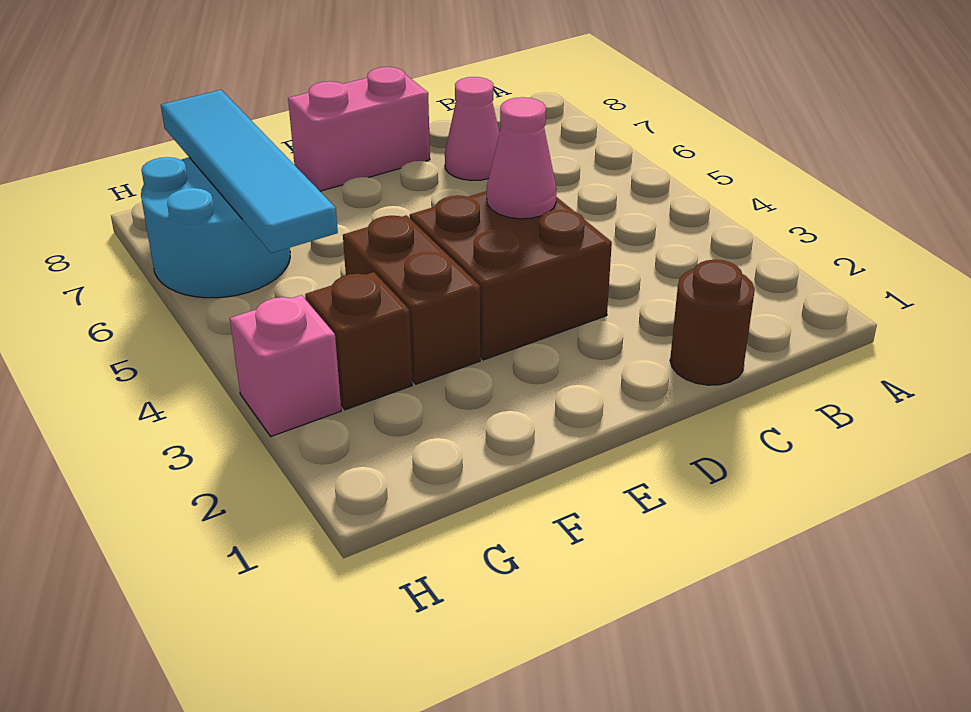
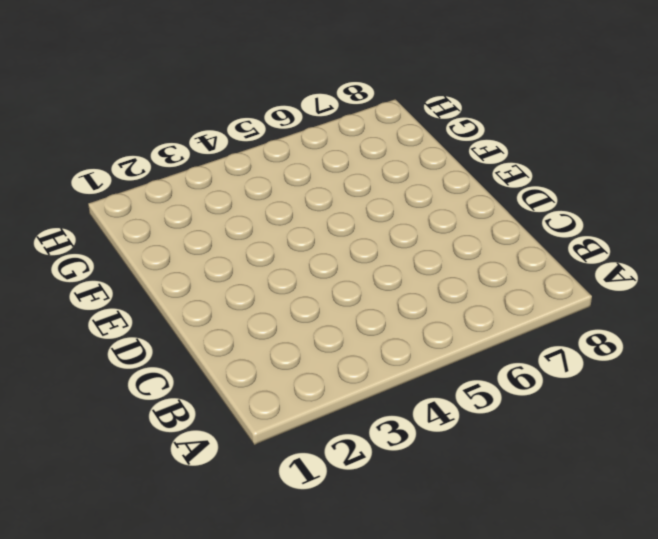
none -> brown round brick C1 level 1
none -> pink cone C7 level 1

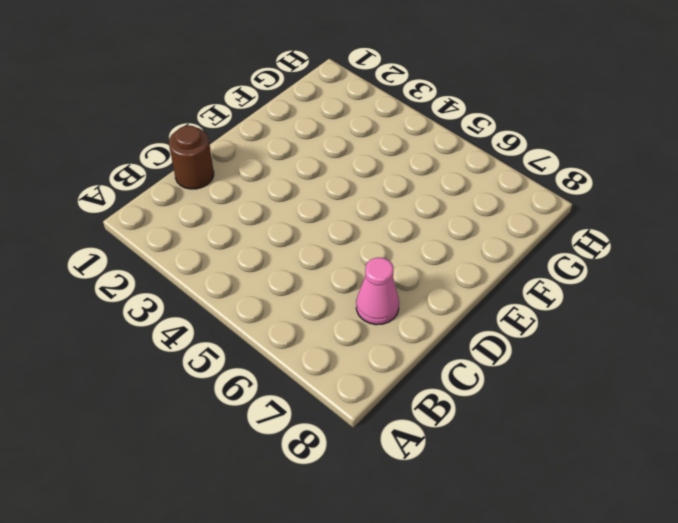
none -> brown brick D3:E4 level 1
none -> pink brick D8:E8 level 1

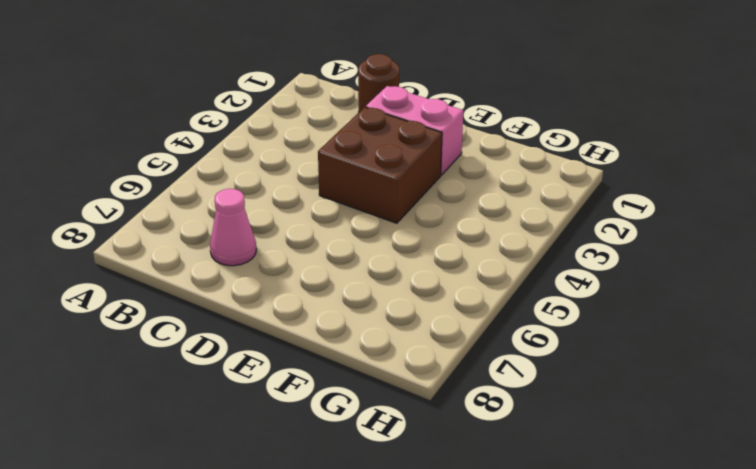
pink brick D2:E2 level 1 -> pink brick D8:E8 level 1
none -> brown brick F3:F4 level 1
none -> brown brick G3 level 1

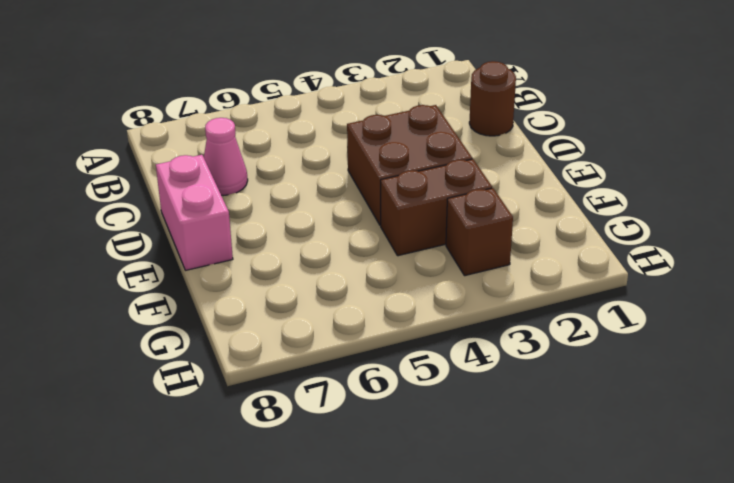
none -> cyan round brick G6:H7 level 1
none -> pink brick H3 level 1

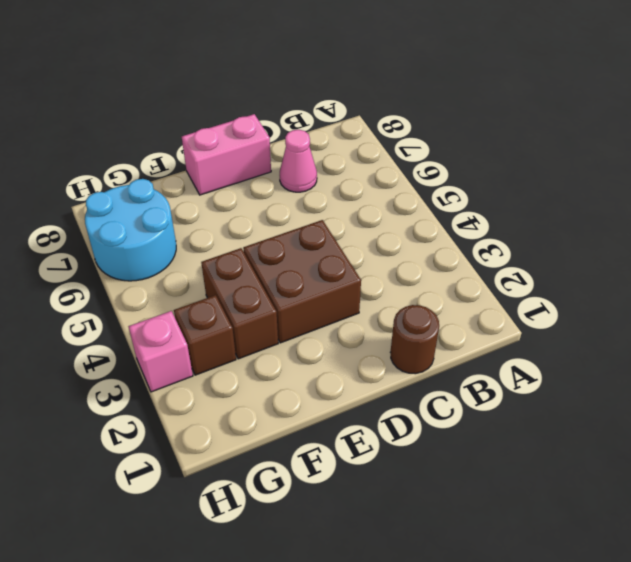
none -> pink cone D4 level 2
none -> cyan tile G5:G8 level 2

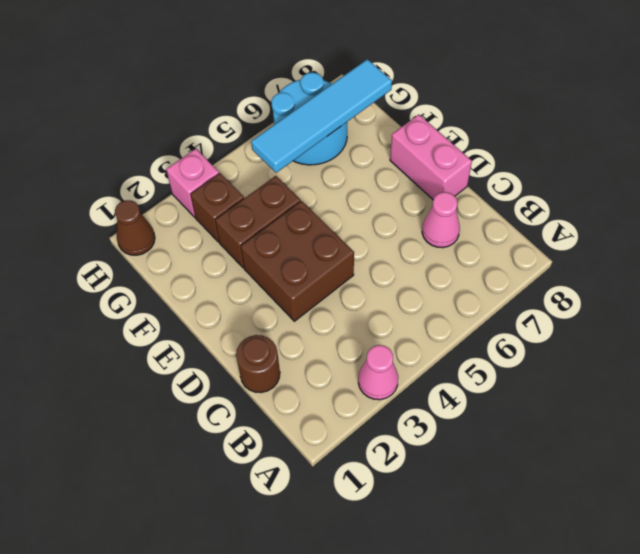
pink cone A3 level 1 -> pink cone D4 level 2
brown cone H1 level 1 -> none

